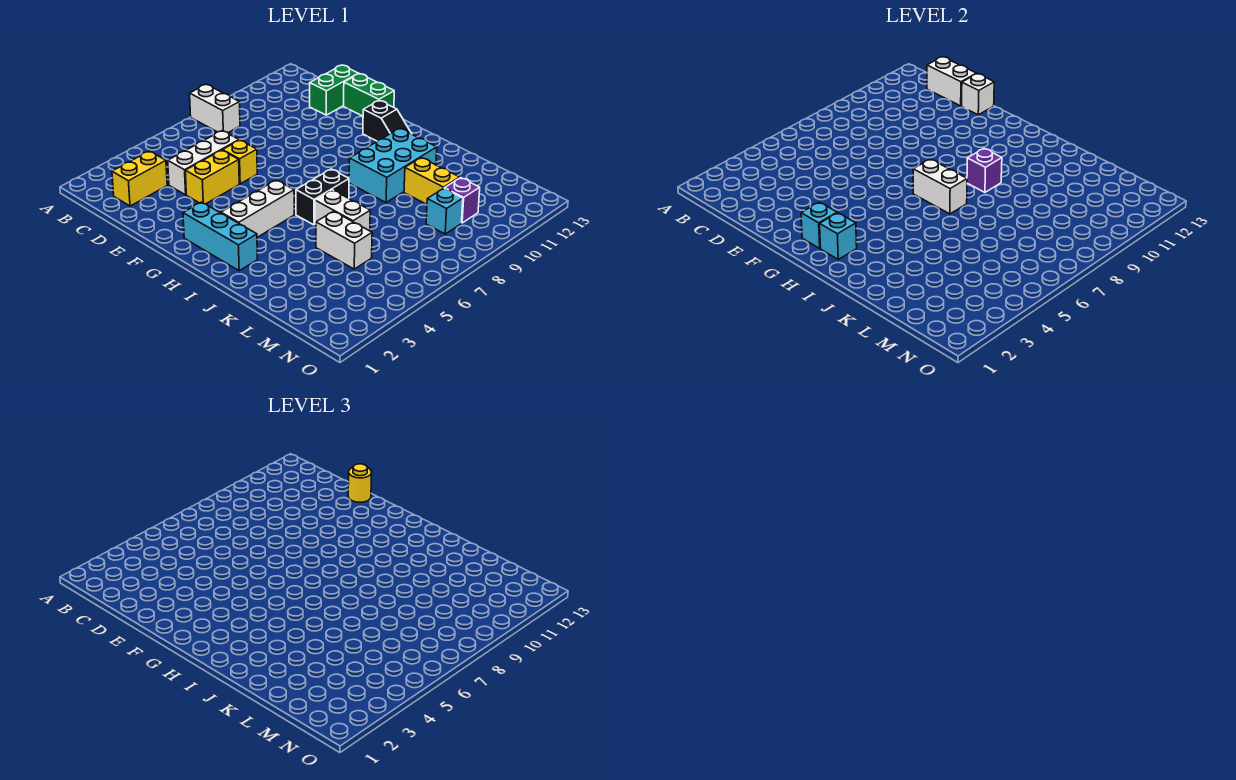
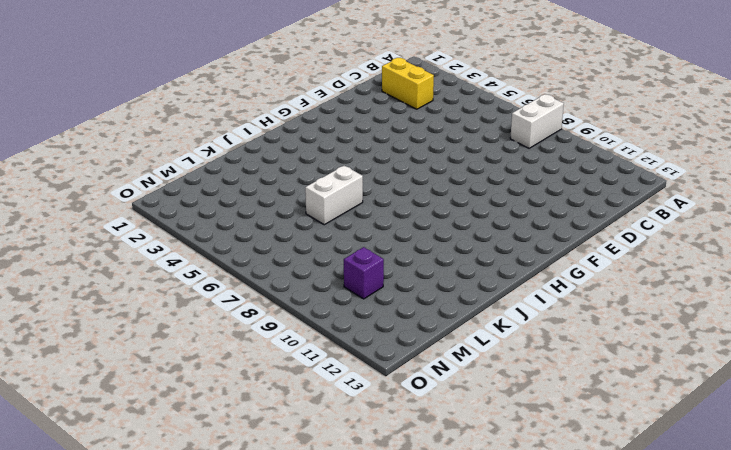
none -> white brick D4:D6 level 1
none -> green brick D12:D13 level 1
none -> yellow brick E4:E5 level 1

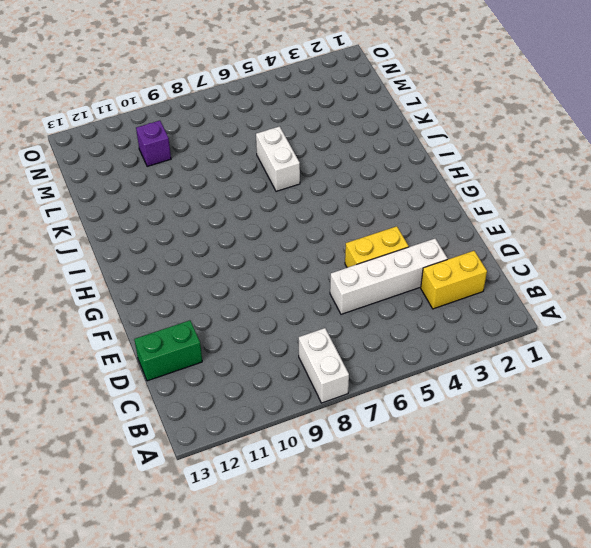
white brick D3:D6 level 1 -> white brick D4:D6 level 1
none -> yellow brick E6 level 1
none -> green brick E13:F13 level 1
none -> cyan brick G2:I2 level 1

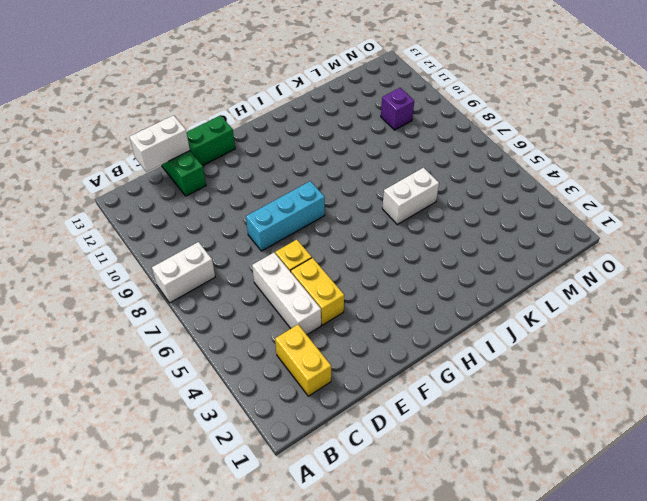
cyan brick E8:G8 level 1 -> cyan brick G2:I2 level 1
none -> black slope G12:H12 level 1 top G
none -> white brick H3:H5 level 1
none -> black brick I6:I7 level 1

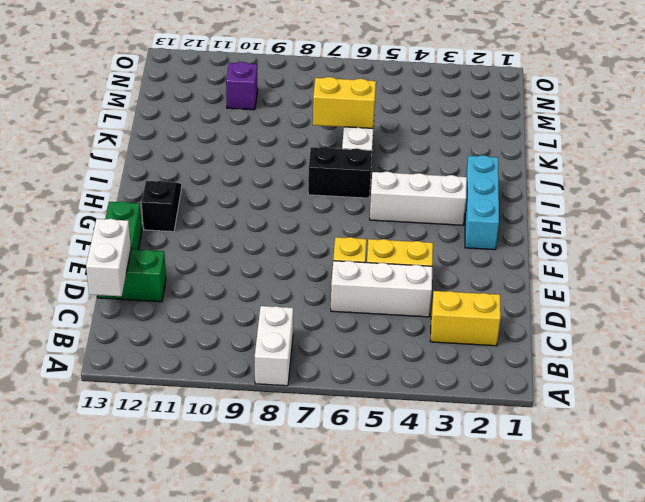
yellow brick K6:K7 level 2 -> yellow brick K10:L10 level 1
none -> cyan brick I9:J11 level 1
none -> white brick K5:L5 level 1
none -> cyan brick M9 level 1

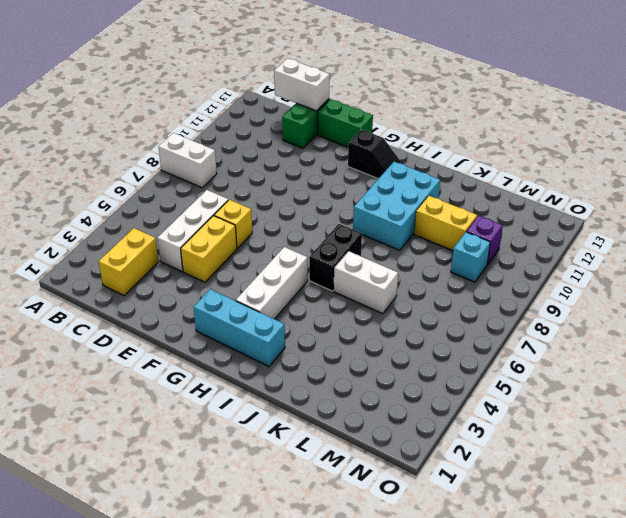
none -> white brick K5:L5 level 1
none -> white brick E13 level 2
none -> cyan brick G2 level 2

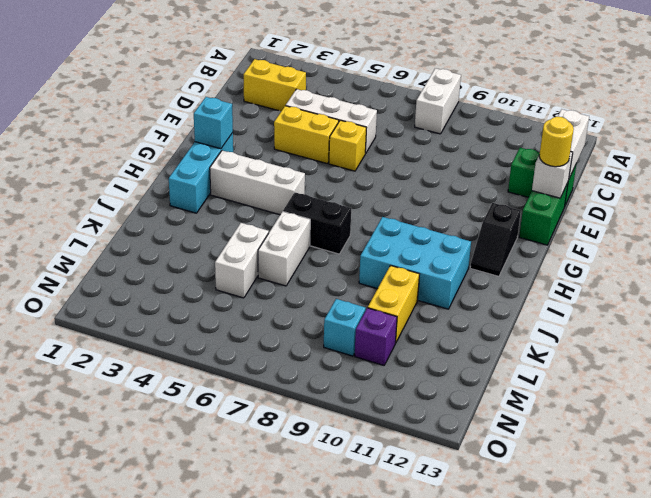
none -> cyan brick H2 level 2
none -> white brick H7:I7 level 2
none -> purple brick I9 level 2

